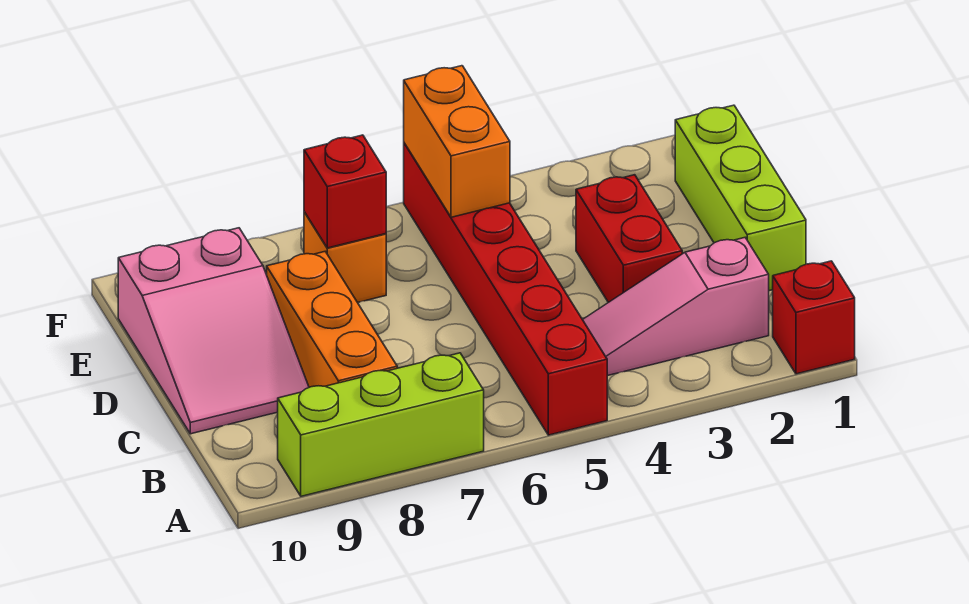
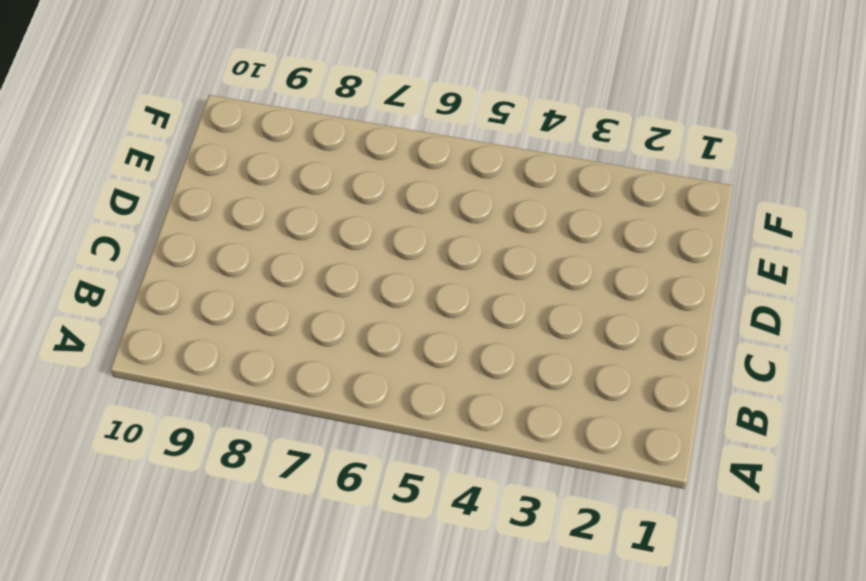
none -> red brick A1 level 1
none -> red brick A5:F5 level 1

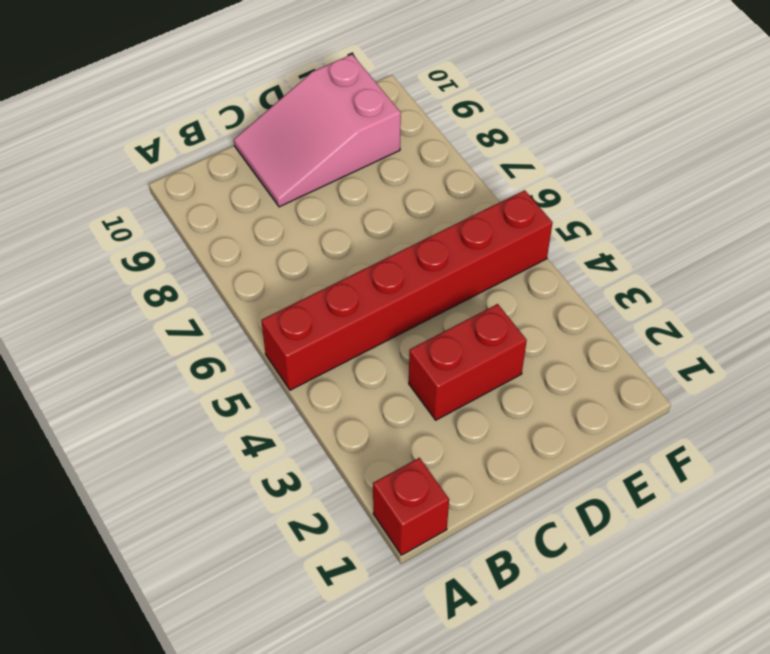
none -> lime brick A7:A9 level 1
none -> pink slope B2:B4 level 1 top 2

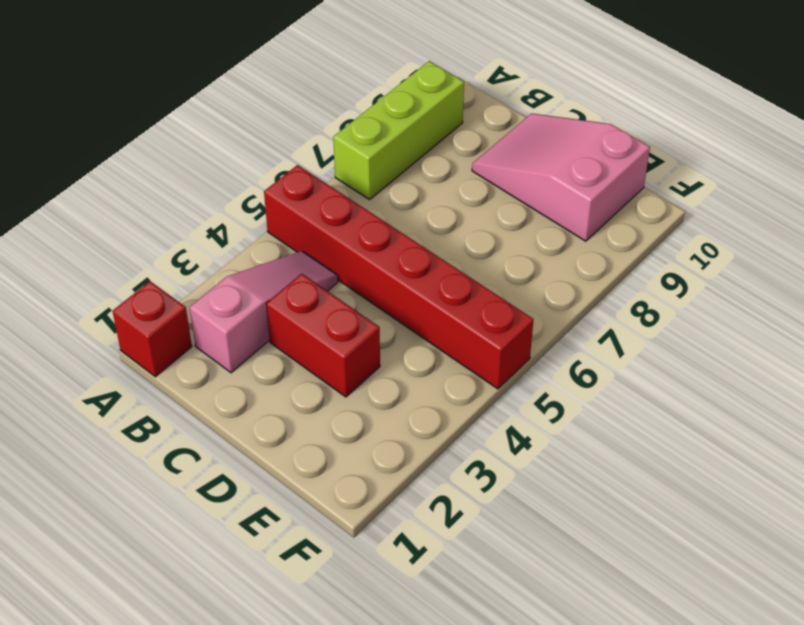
none -> orange brick B8:D8 level 1
none -> lime brick C1:E1 level 1

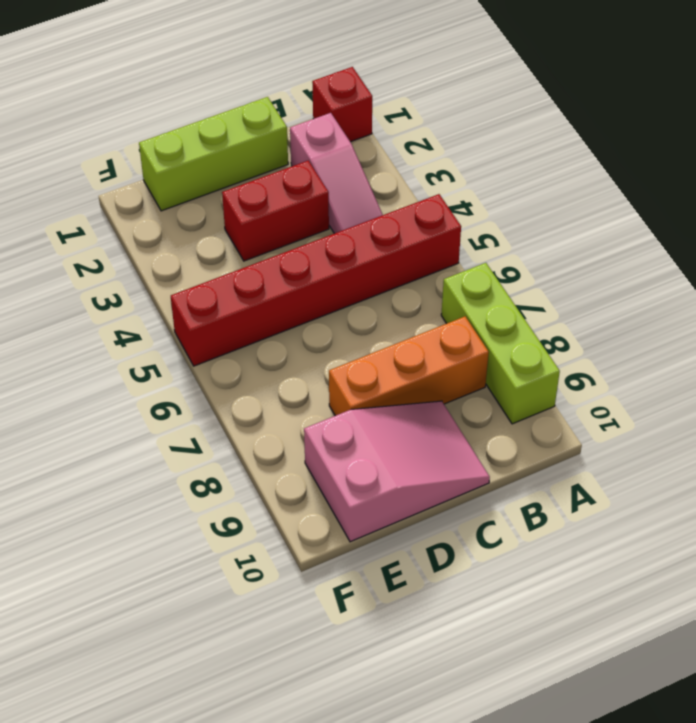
none -> orange brick E7 level 1
none -> orange brick E5:F5 level 2

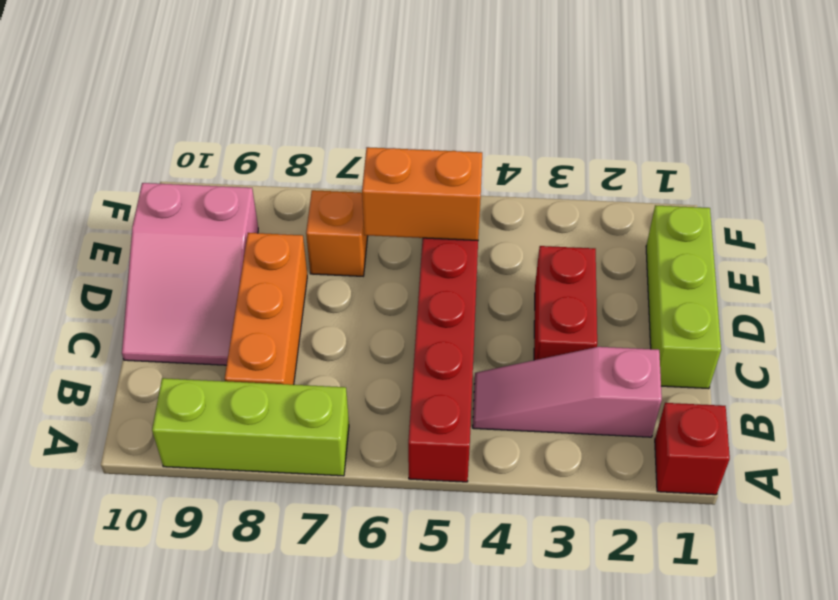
orange brick E5:E6 level 2 -> orange brick E5:F5 level 2
none -> red brick E7 level 2

